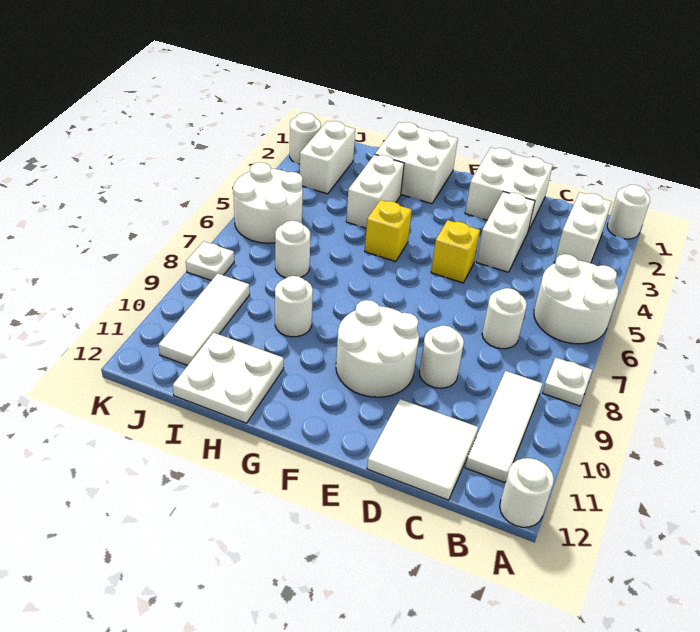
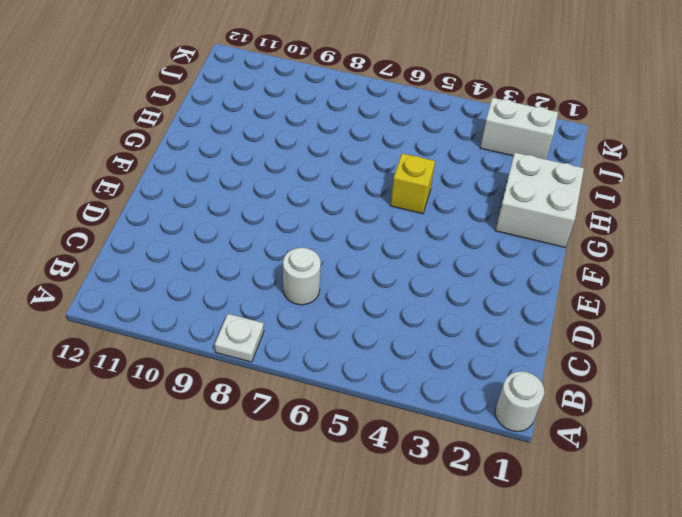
none -> white round brick A5:B6 level 1
none -> white round brick A12 level 1
none -> white brick B2:B3 level 1

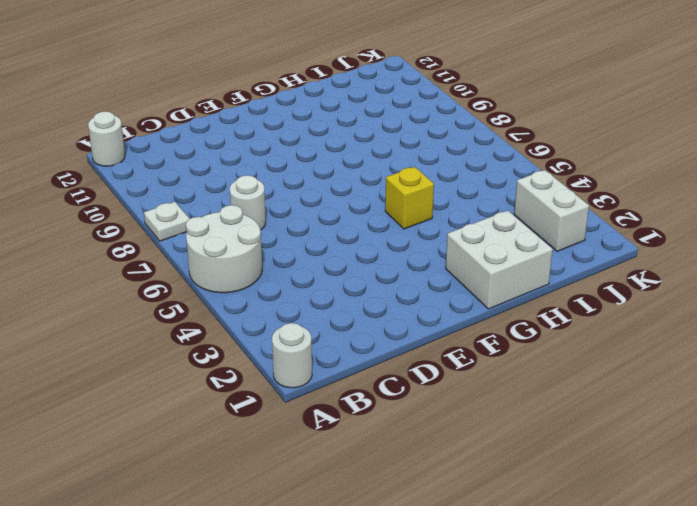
none -> white brick B2:B3 level 1
none -> white tile B9:B11 level 1
none -> white tile C11:D12 level 1

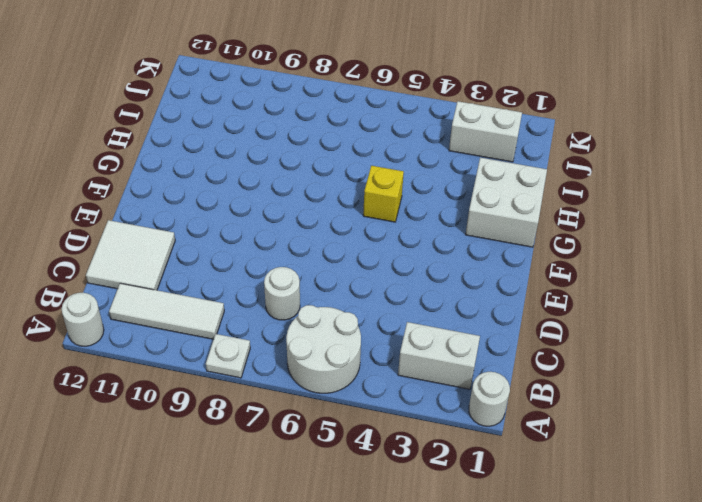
none -> white brick D1:E2 level 1
none -> white brick D3:D4 level 1
none -> white round brick D9 level 1

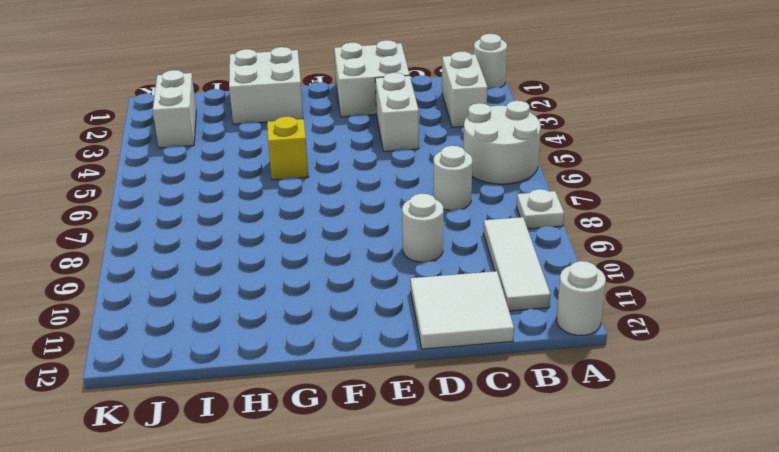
none -> yellow brick E5 level 1
none -> white round brick E9:F10 level 1
none -> white brick H3:H4 level 1

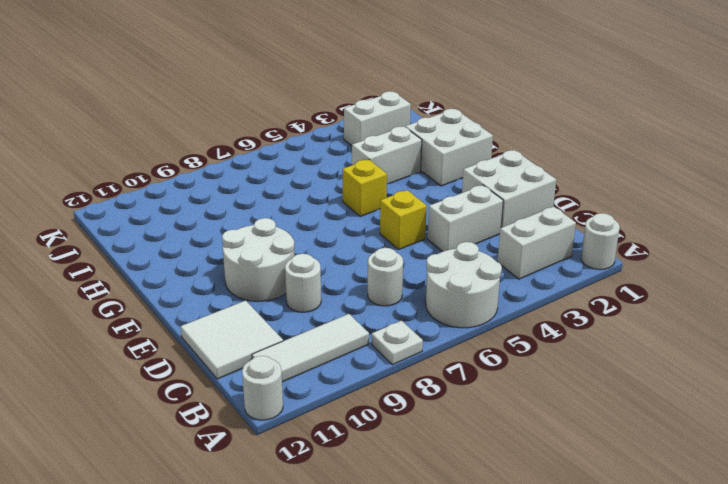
none -> white round brick H9 level 1
none -> white plate H11:I12 level 1
none -> white round brick I7 level 1

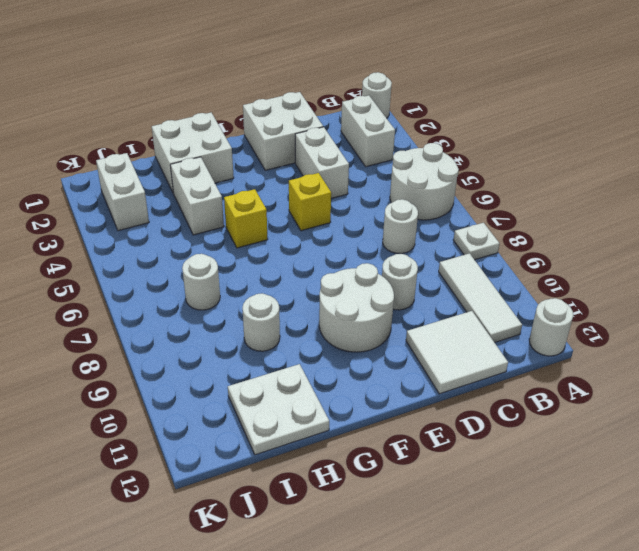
none -> white round brick J5:K6 level 1
none -> white tile J9:J11 level 1
none -> white round brick K2 level 1

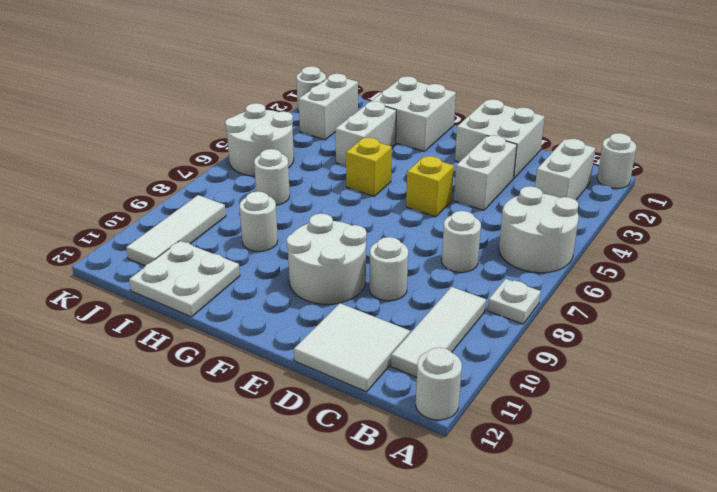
none -> white plate K8 level 1

